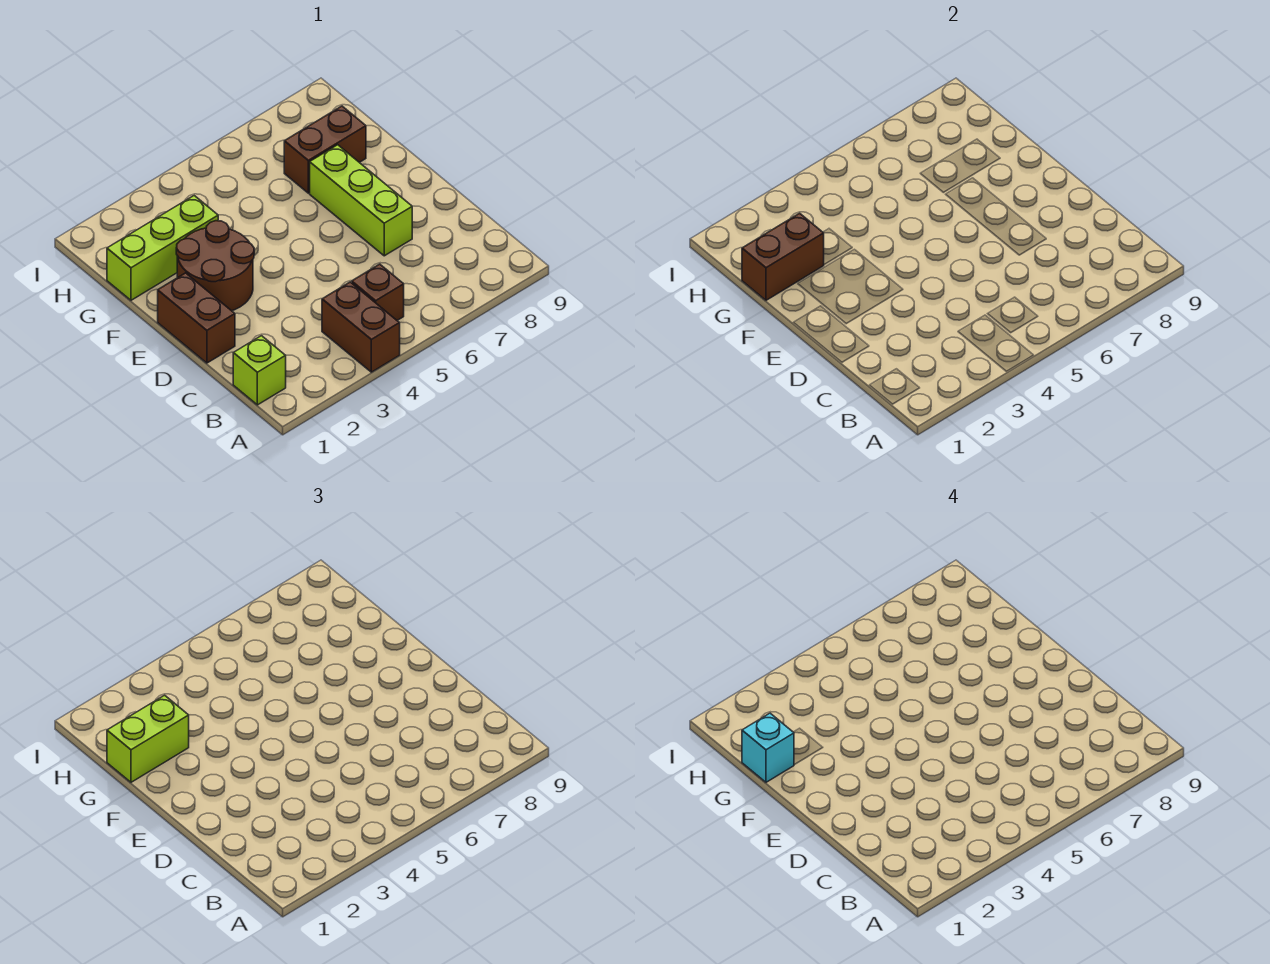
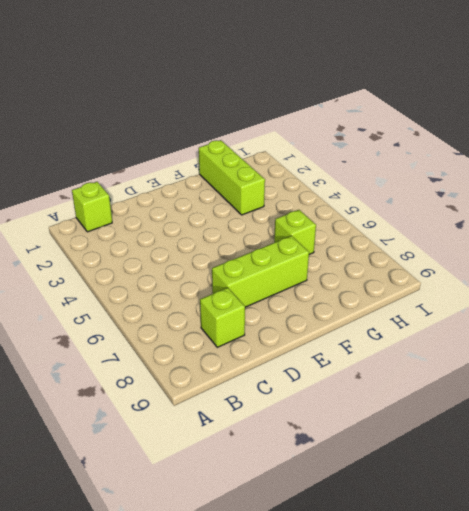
lime brick C8 level 1 -> none
lime brick G6 level 1 -> none
none -> brown brick A4:B4 level 1
none -> brown brick B5 level 1

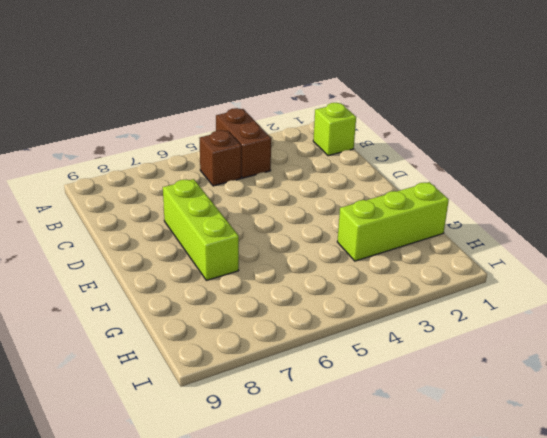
none -> brown brick D1:E1 level 1
none -> brown round brick E2:F3 level 1

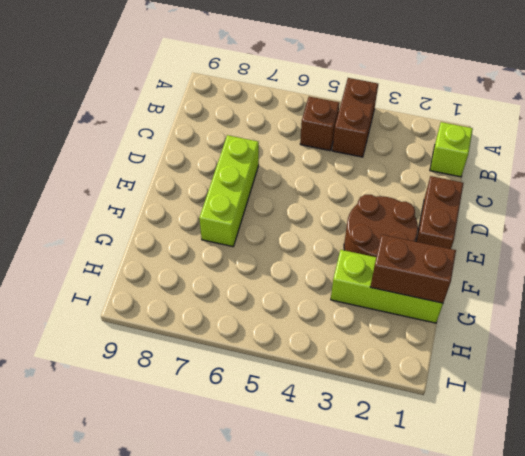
none -> brown brick G7:G8 level 1
none -> lime brick G1:G2 level 3

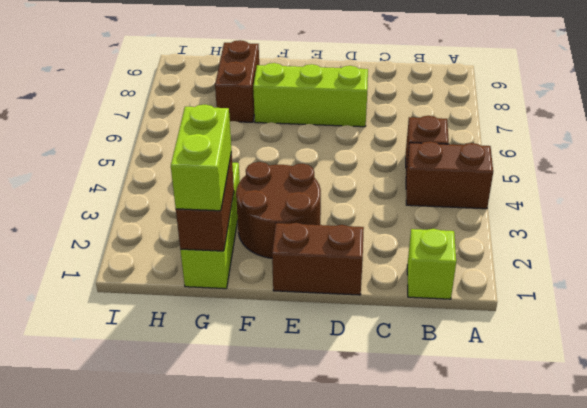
none -> cyan brick G1 level 4

